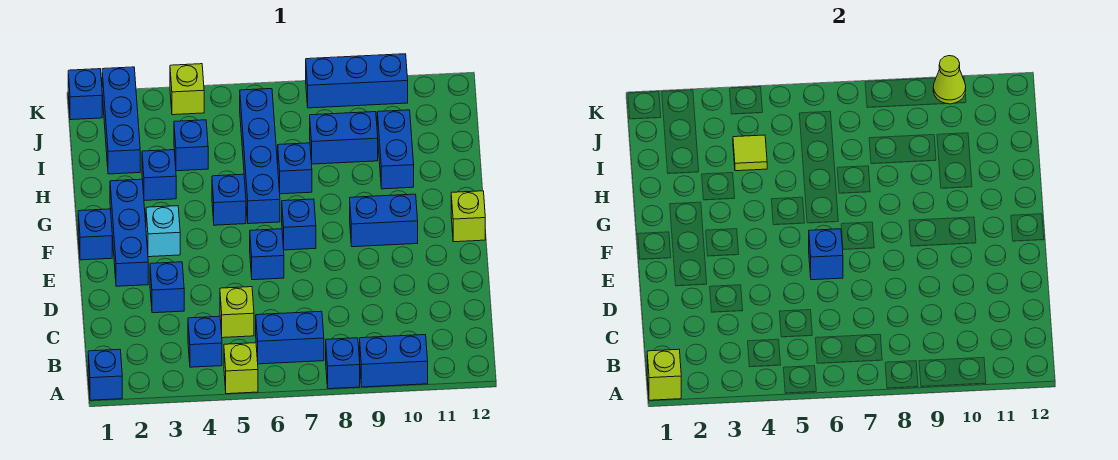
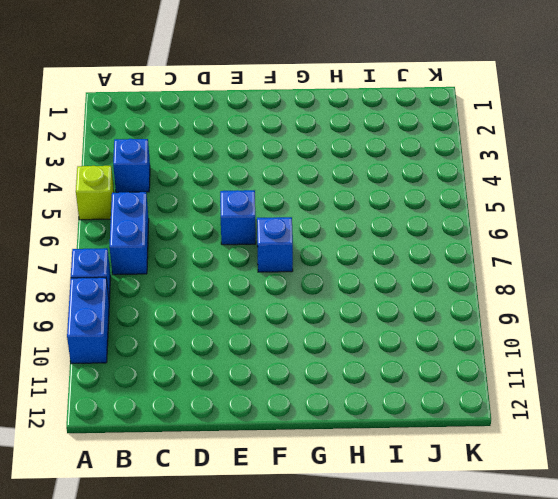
none -> blue brick A1 level 1
none -> lime brick C5 level 1
none -> blue brick D3 level 1
none -> blue brick E2:G2 level 1

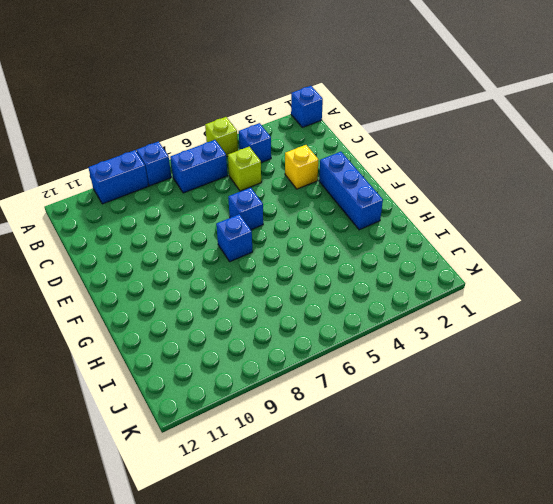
yellow brick D3 level 1 -> blue brick D3 level 1
none -> blue brick F1 level 1
none -> cyan brick F3 level 1
none -> blue brick F9:F10 level 1
none -> lime brick F12 level 1

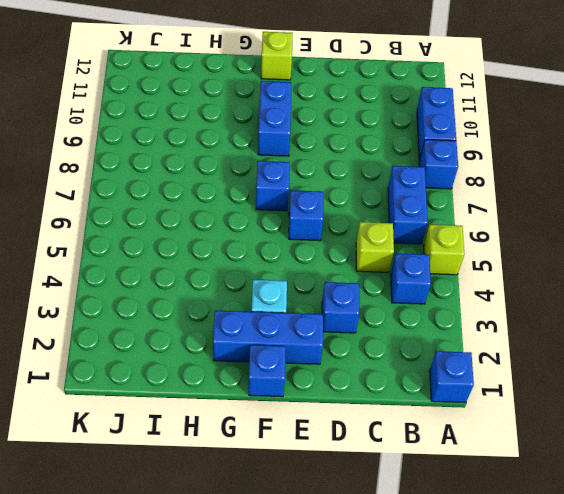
none -> blue brick G5 level 1
none -> blue brick G6:J6 level 1
none -> blue brick H3 level 1
none -> blue brick H7 level 1

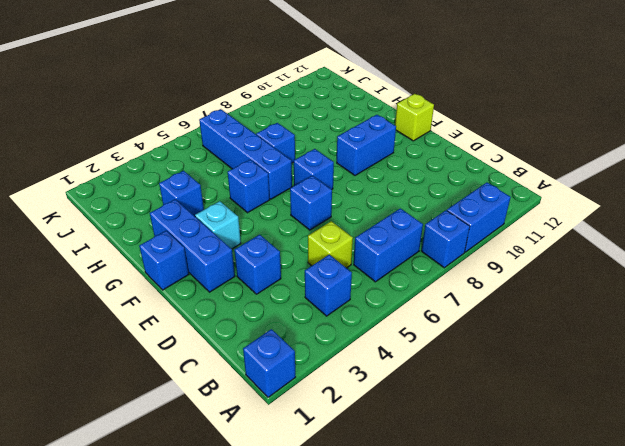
none -> lime brick A5 level 1
none -> blue brick H10:I10 level 1
none -> blue brick I2:K2 level 1
none -> blue brick I4 level 1

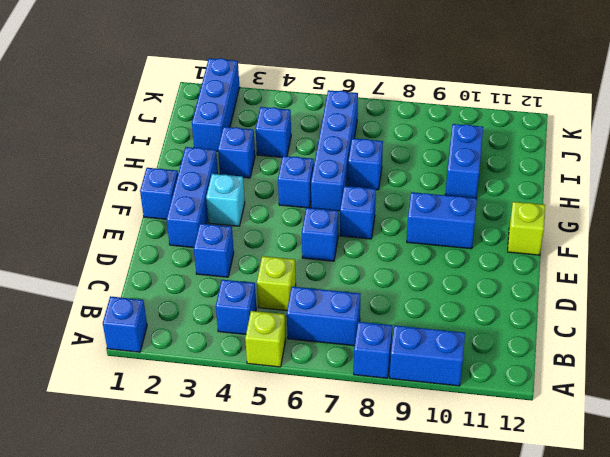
none -> blue brick I8:I9 level 1
none -> blue brick K1 level 1
none -> lime brick K4 level 1
none -> blue brick K8:K10 level 1

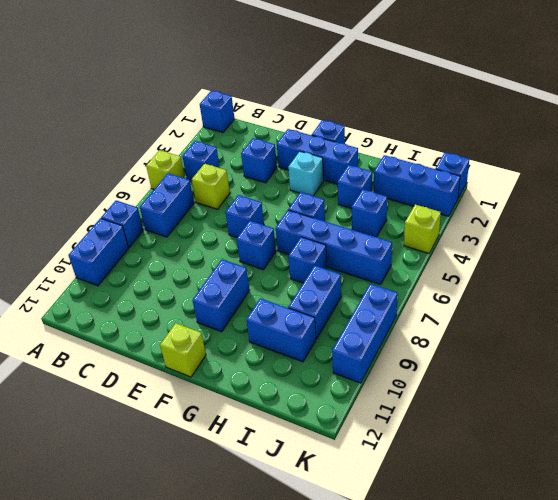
none -> lime brick A1 level 2
none -> blue brick E6 level 2
none -> lime tile I4 level 2
none -> lime cone K10 level 2

